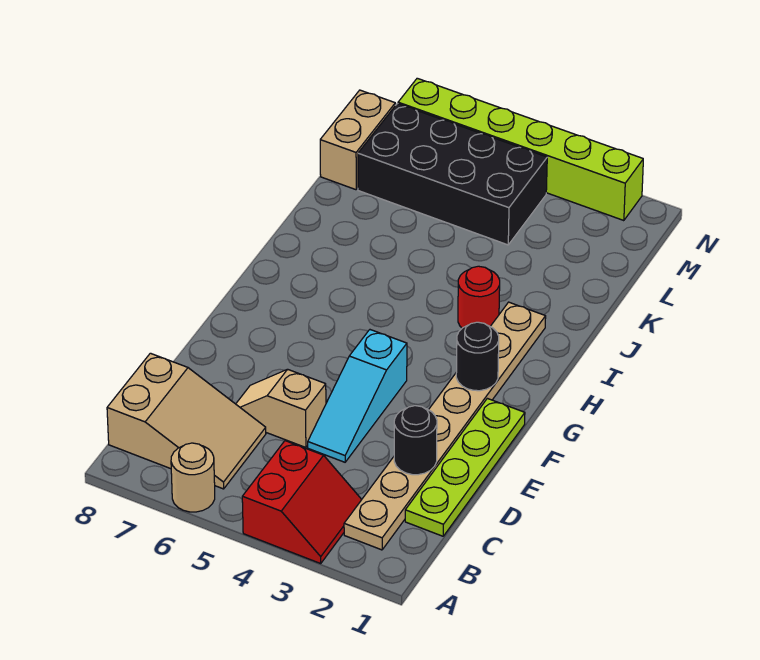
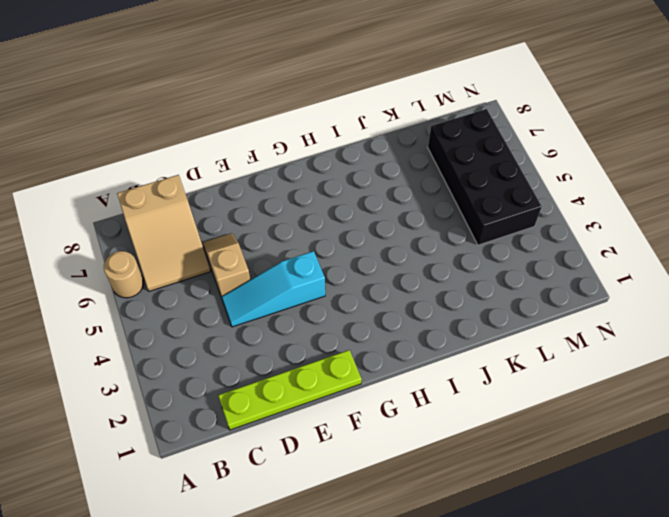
none -> red slope A3:B4 level 1 top 4
none -> tan plate B2:I2 level 1
none -> red round brick I3 level 1

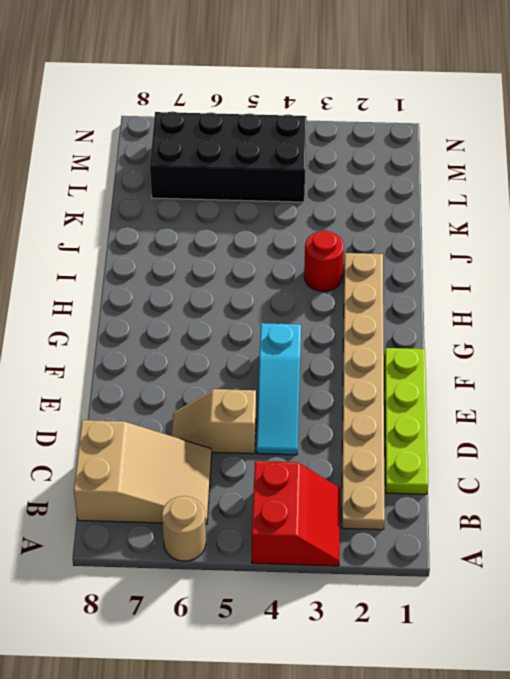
none -> tan brick L8:M8 level 1
none -> lime brick N2:N7 level 1
none -> black round brick D2 level 2

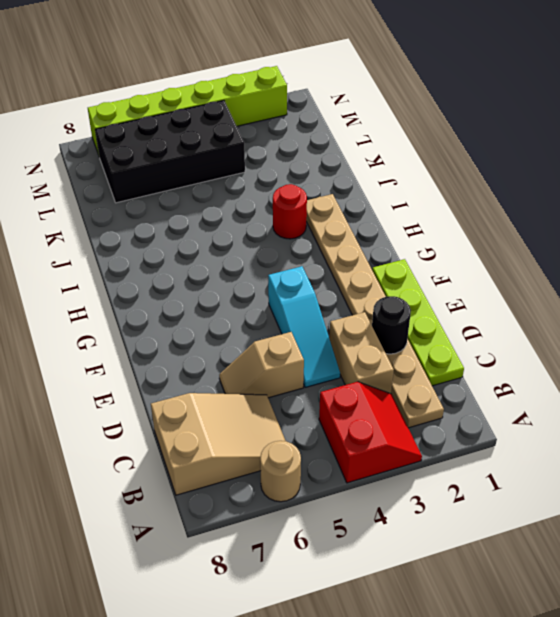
tan brick C3:D3 level 1 -> tan brick L8:M8 level 1
none -> black round brick G2 level 2

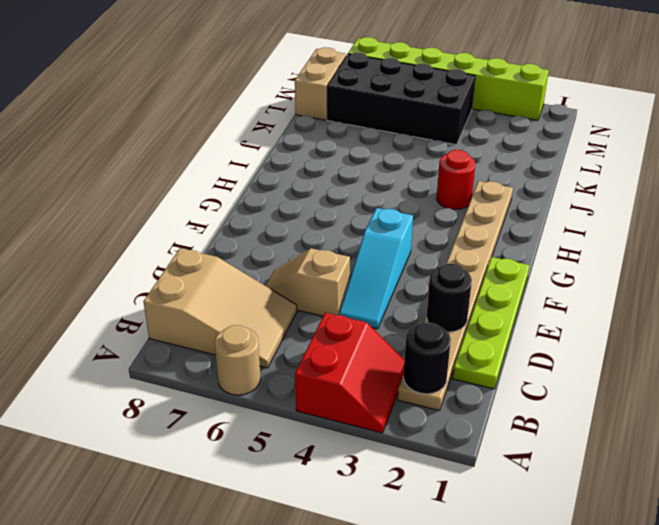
black round brick B2 level 2 -> black round brick G2 level 2

